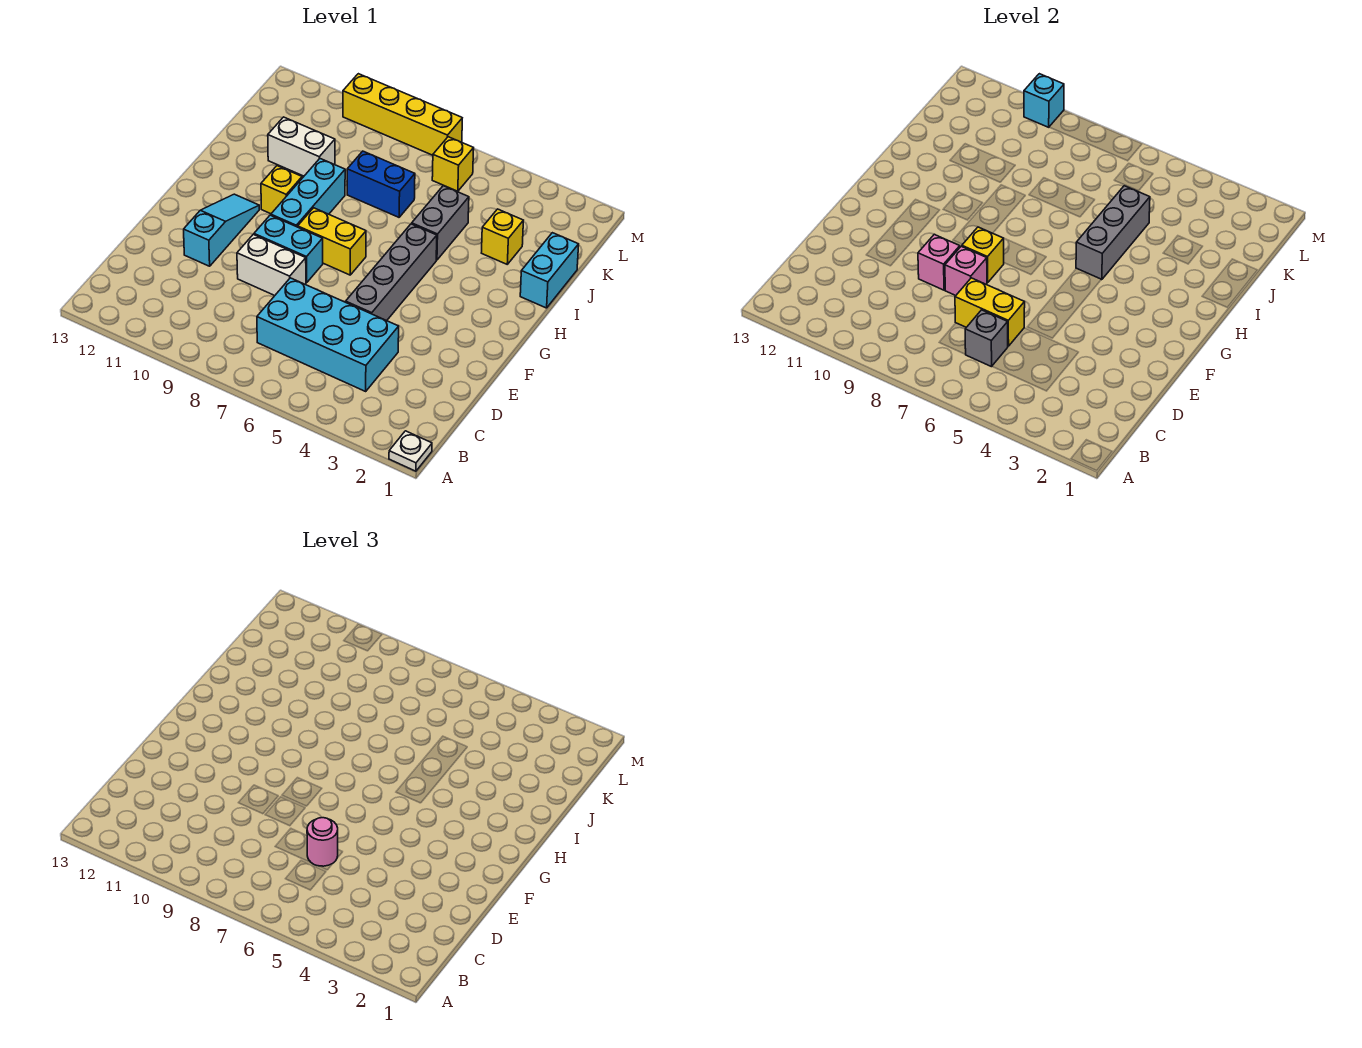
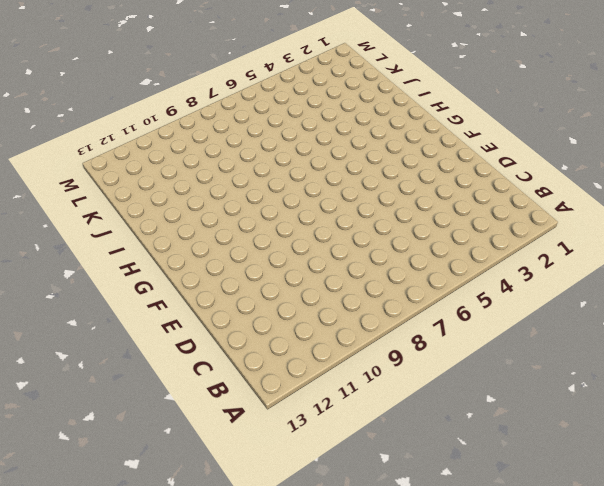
none -> white plate A1 level 1
none -> cyan brick C4:D7 level 1
none -> grey brick E5:H5 level 1

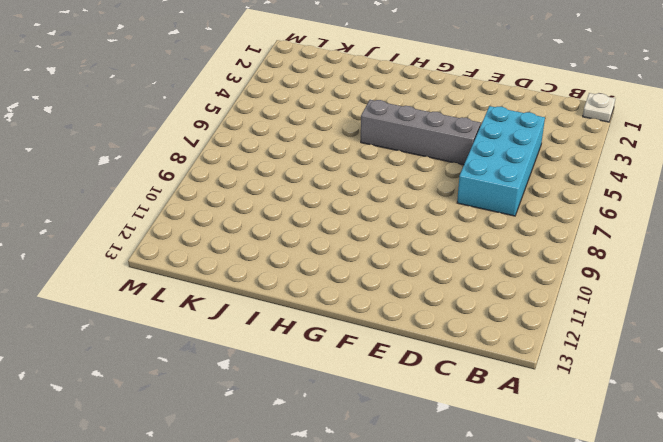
none -> white brick E8:E9 level 1
none -> cyan slope E11:G11 level 1 top E
none -> cyan brick F8:F9 level 1

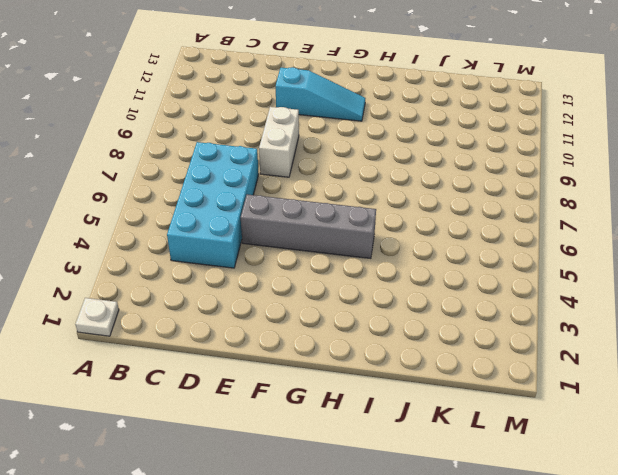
none -> cyan brick F8:F9 level 1
none -> yellow brick G7:G8 level 1
none -> cyan brick G9:I9 level 1

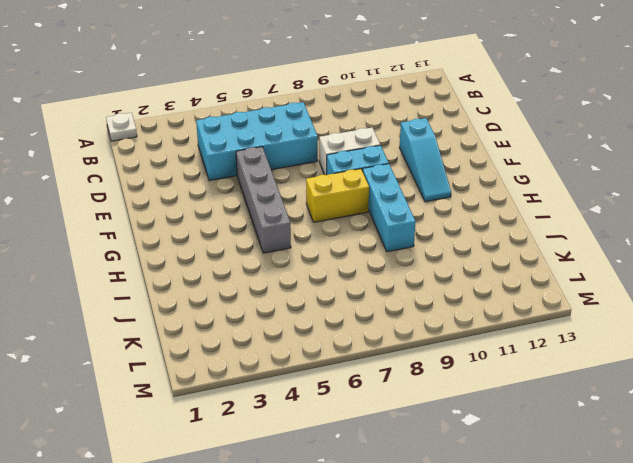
none -> yellow brick H10 level 1
none -> cyan brick I1:J1 level 1
none -> grey brick I5:J5 level 1

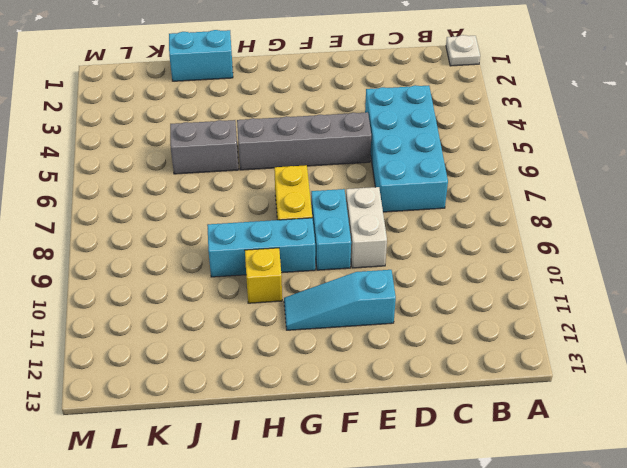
none -> yellow brick J3 level 1
none -> blue brick J7:J8 level 1
none -> white brick J10:J11 level 1

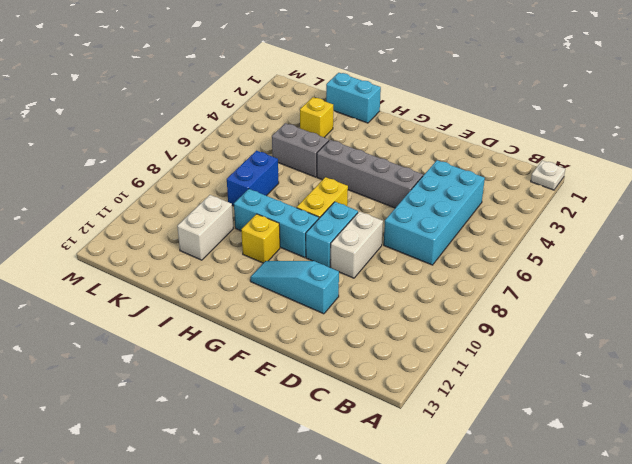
none -> yellow brick L6 level 1
none -> yellow brick M7:M10 level 1
none -> grey brick C6 level 2

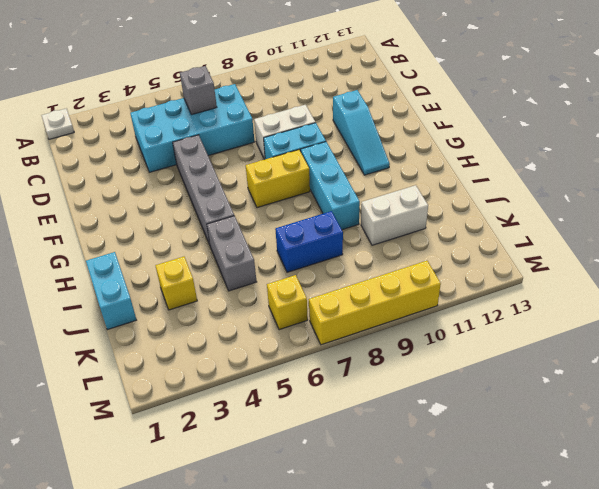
none -> yellow brick H10 level 1
none -> yellow brick D6:D7 level 2
none -> pink brick E8 level 2

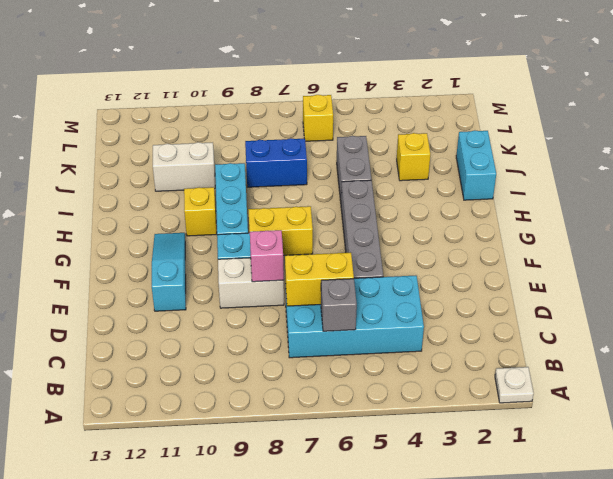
none -> yellow brick M7:M10 level 1
none -> pink brick E9 level 2
none -> yellow brick F8 level 2

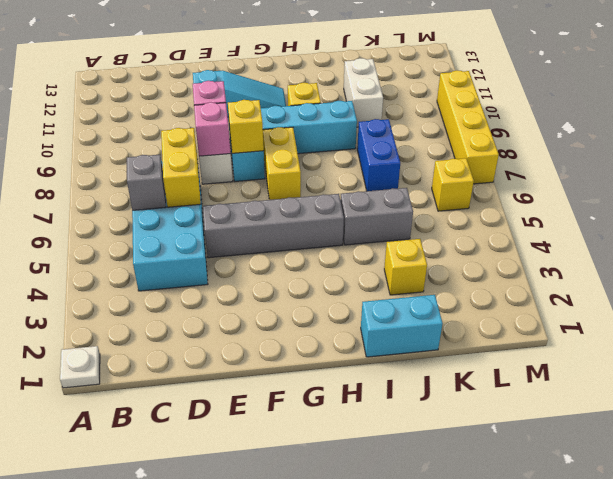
none -> grey brick H5:J5 level 2
none -> cyan brick M10 level 2
none -> pink round brick D6 level 3

